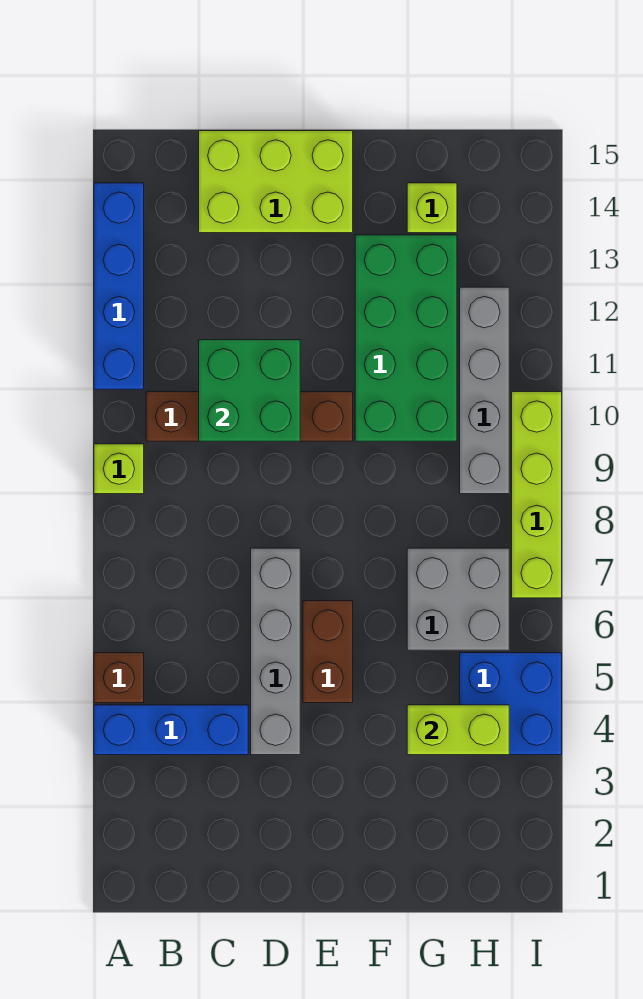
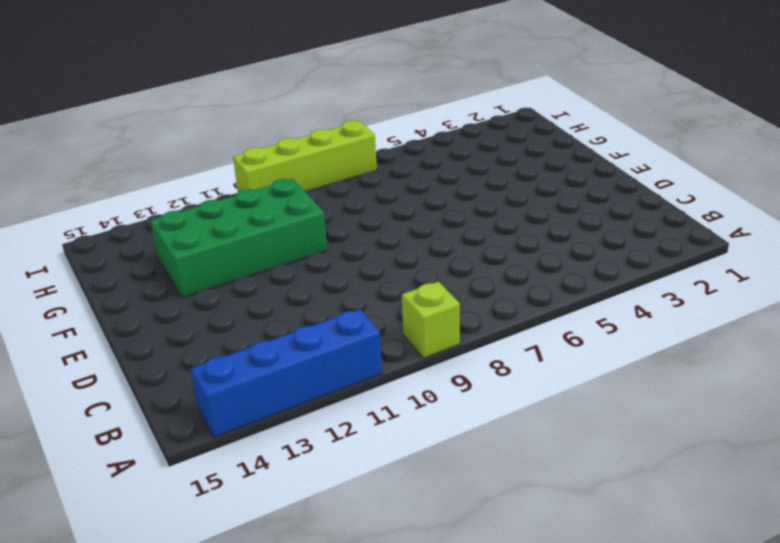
none -> blue brick A4:C4 level 1
none -> brown brick A5 level 1
none -> brown brick B10:E10 level 1

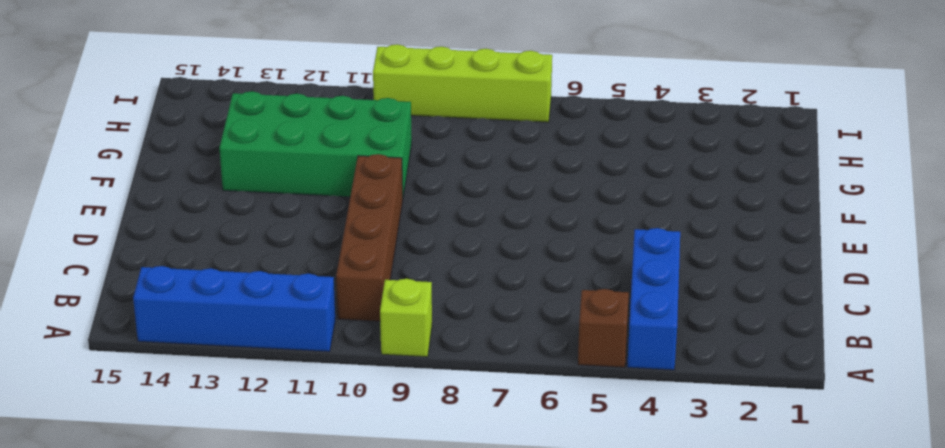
none -> lime brick C14:E15 level 1
none -> grey brick D4:D7 level 1
none -> brown brick E5:E6 level 1

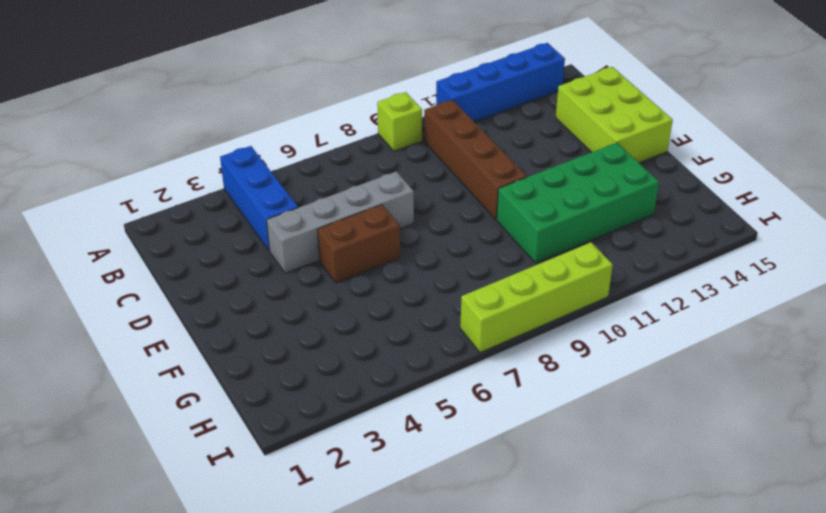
none -> brown brick A5 level 1
none -> grey brick G6:H7 level 1
none -> lime brick G14 level 1

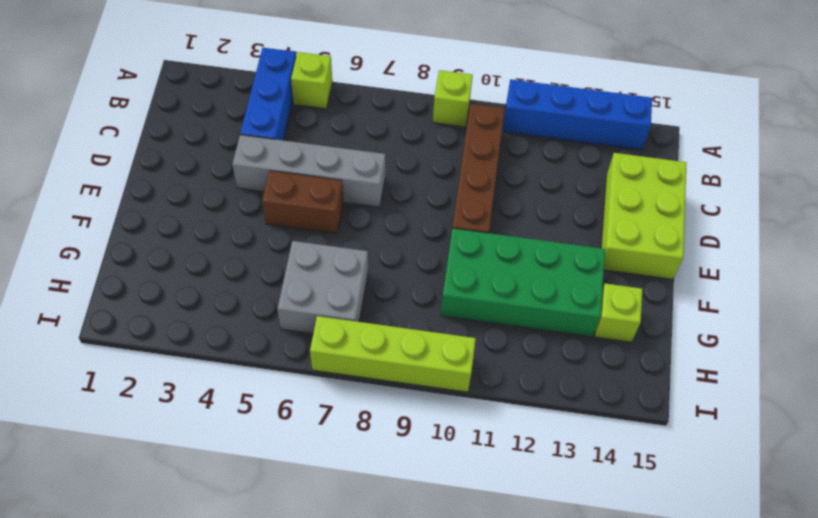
lime brick A5 level 1 -> brown brick A5 level 1
none -> blue brick H4:I5 level 1
none -> grey brick H9:H12 level 1
none -> green brick C10:D11 level 2

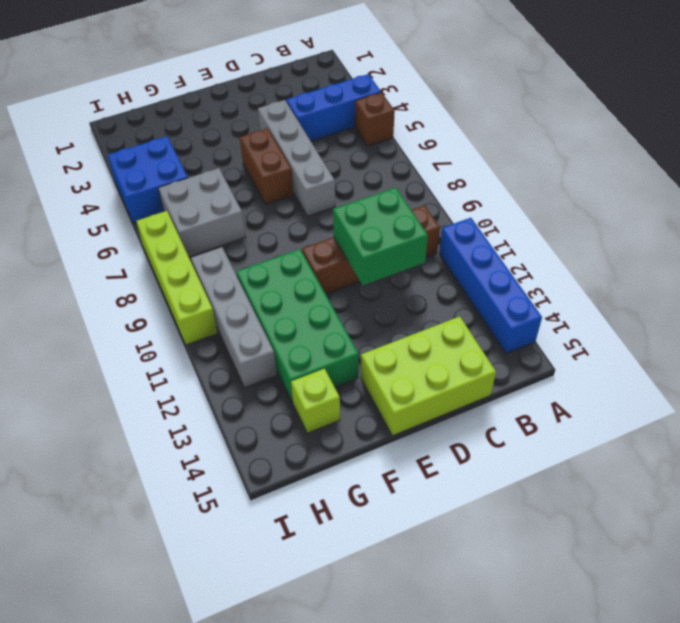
none -> lime brick A9 level 1
none -> lime brick G4:H4 level 2

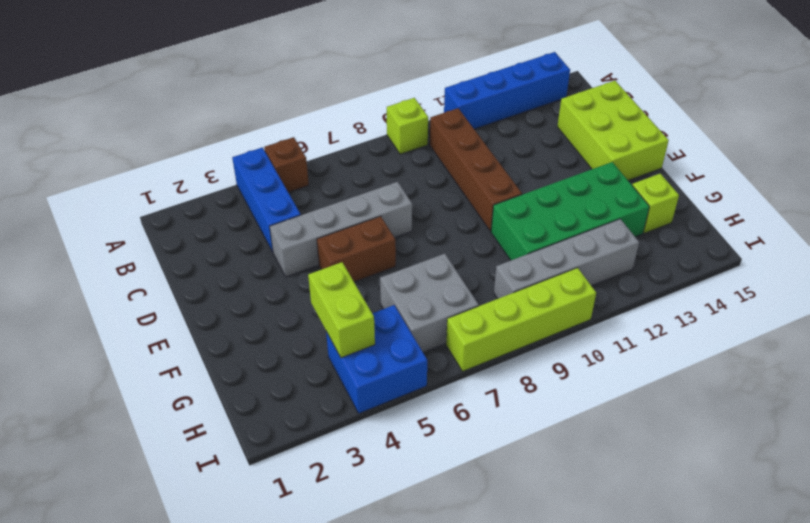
none -> green brick C10:D11 level 2

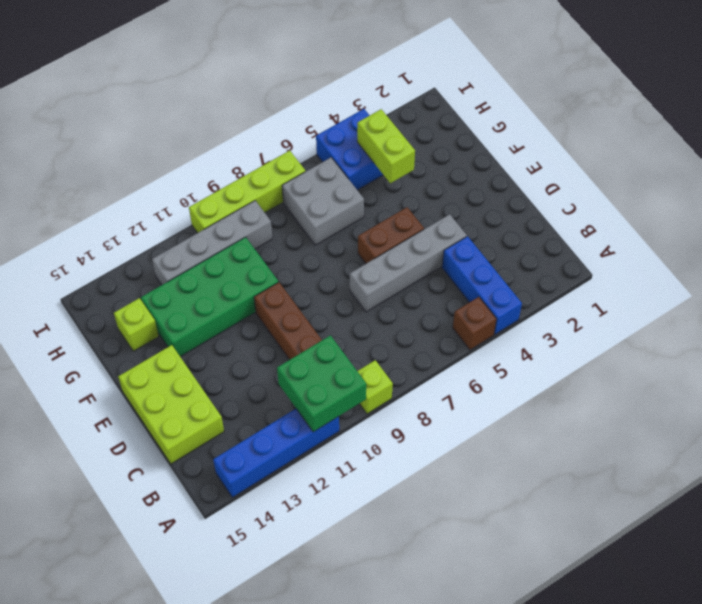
green brick A10:B11 level 2 -> green brick C10:D11 level 2

